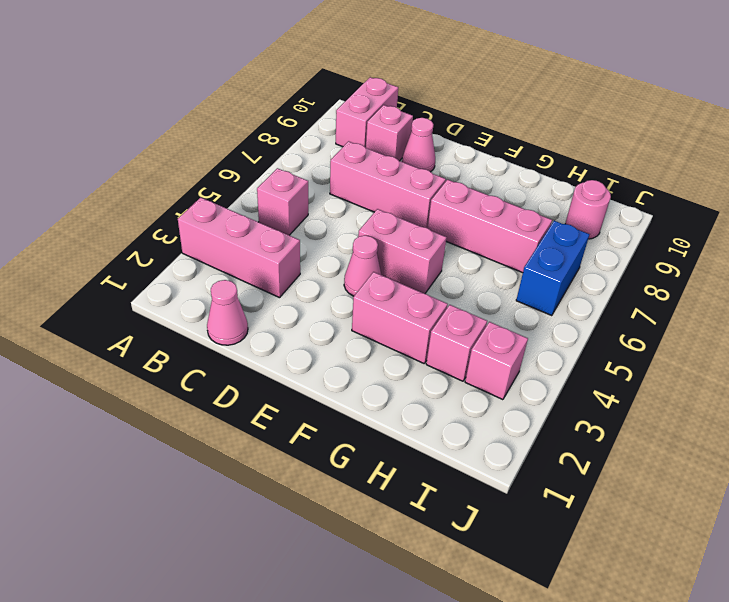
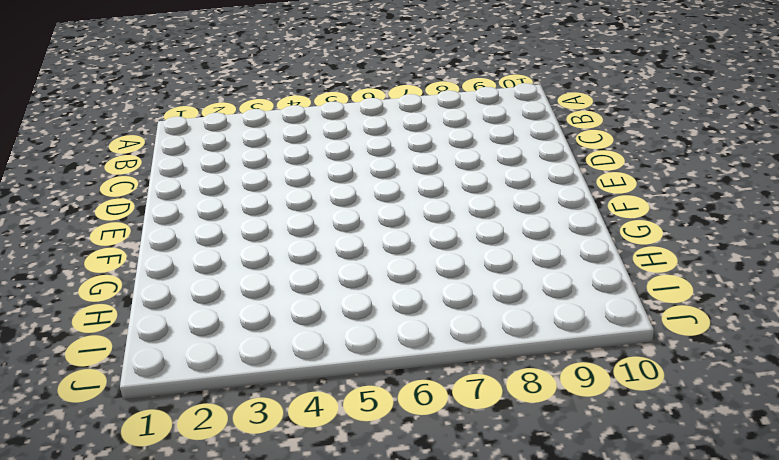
none -> pink brick A3:C3 level 1
none -> pink brick B5 level 1
none -> pink brick B9:B10 level 1

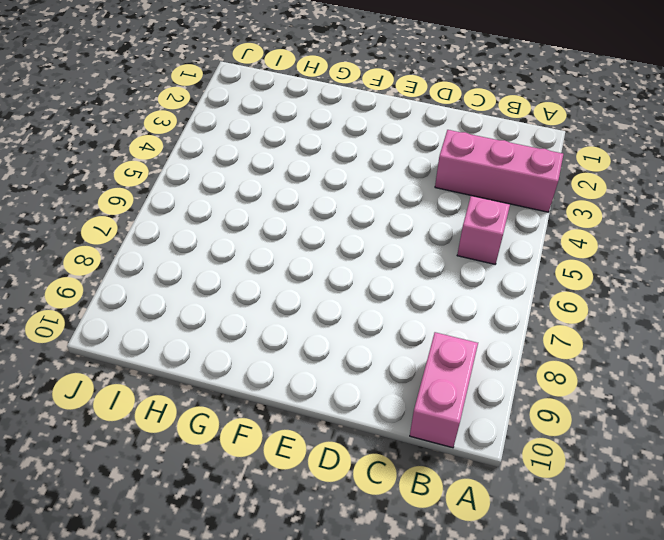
none -> pink cone C1 level 1
none -> pink brick C7:E7 level 1
none -> pink brick C9 level 1

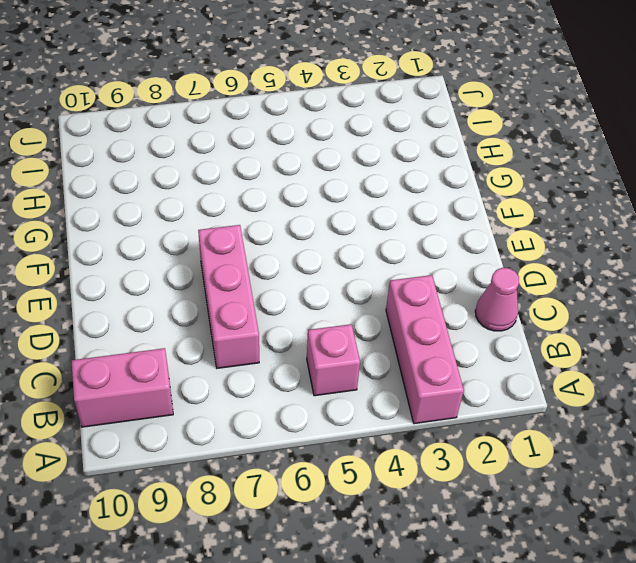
none -> pink brick C9 level 1
none -> pink cone D9 level 1
none -> pink cone E4 level 1

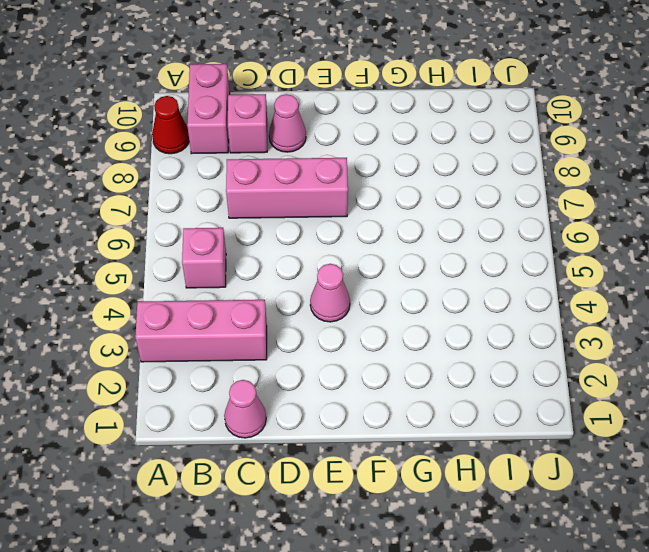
red cone A9 level 1 -> none
none -> pink brick E5:F5 level 1
none -> pink brick F3:G3 level 1
none -> pink brick F7:H7 level 1

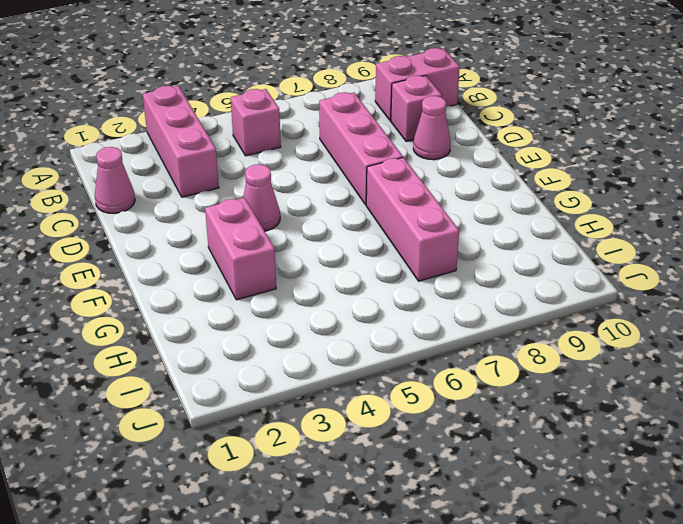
none -> pink brick E5:F5 level 1
none -> pink brick H3 level 1
none -> pink brick I3 level 1

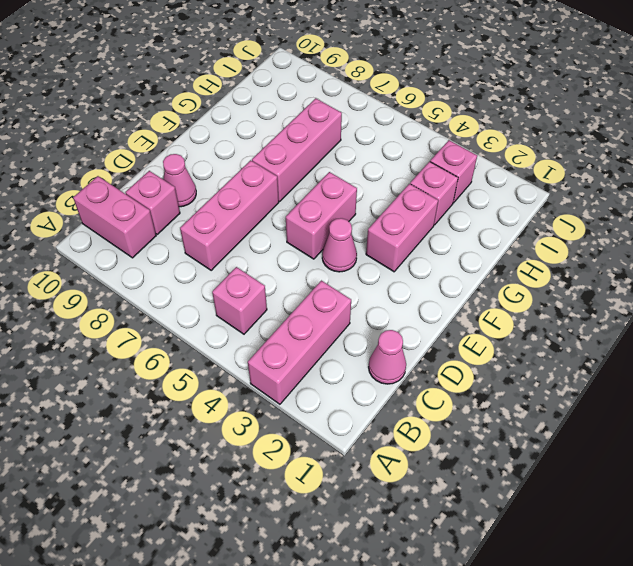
none -> blue brick I6:I7 level 1
none -> pink round brick I9 level 1

